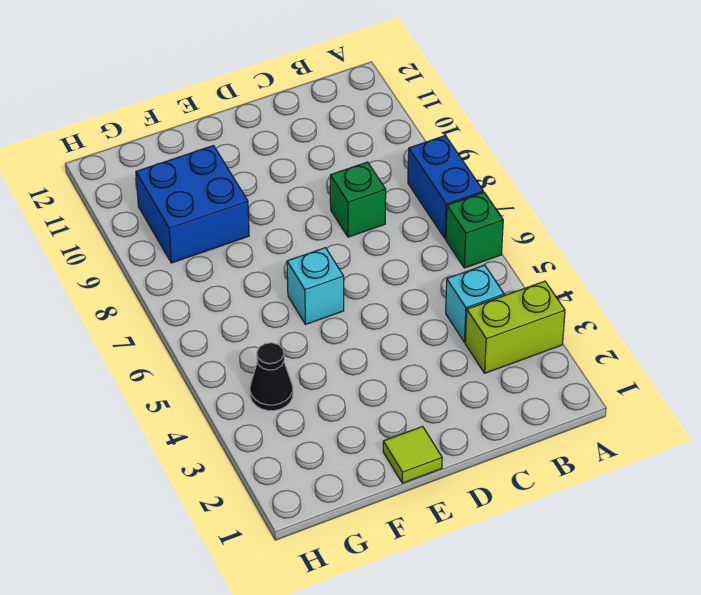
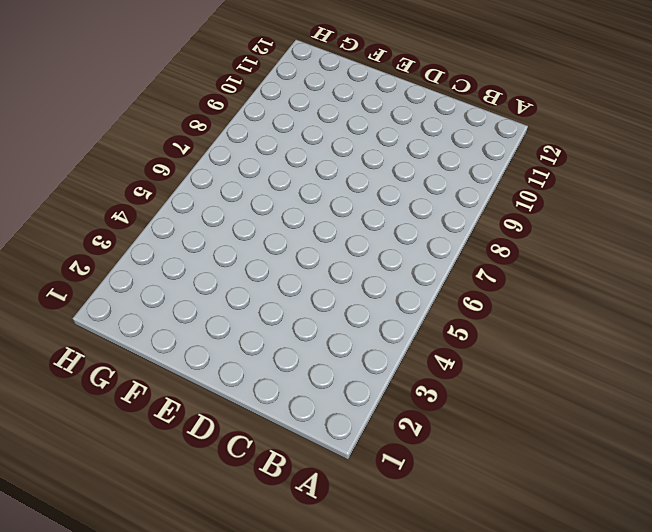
none -> lime brick A3:B3 level 1
none -> green brick A6 level 1

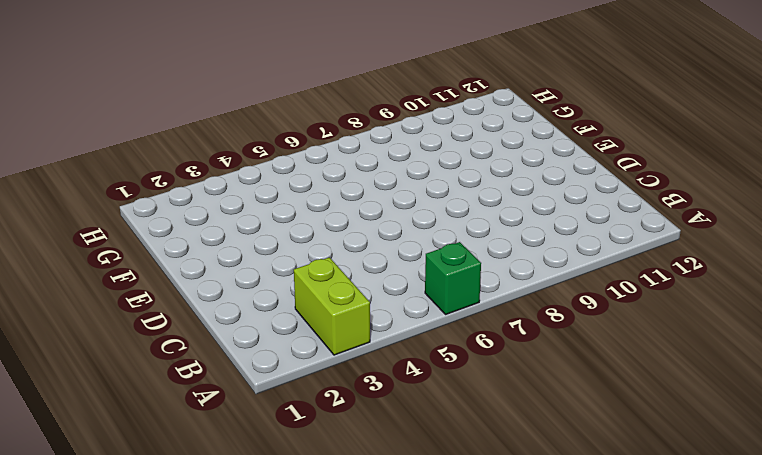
none -> blue brick A7:A8 level 1
none -> cyan brick B4 level 1

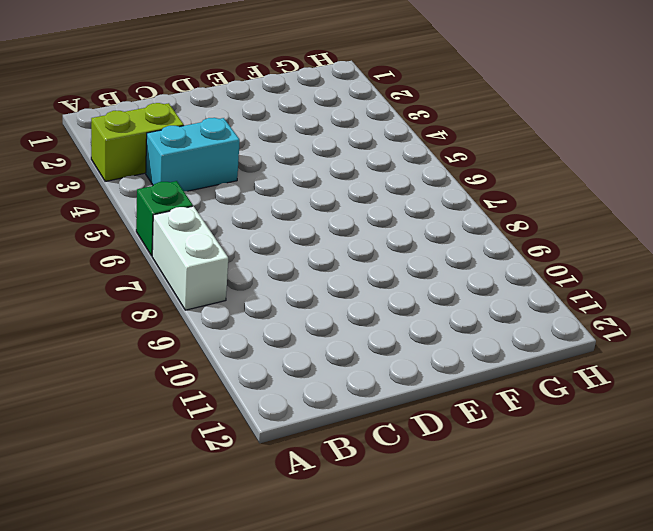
white brick A7:A8 level 1 -> blue brick A7:A8 level 1
cyan brick B4:C4 level 1 -> cyan brick B4 level 1
none -> green brick C8 level 1
none -> lime tile E1 level 1

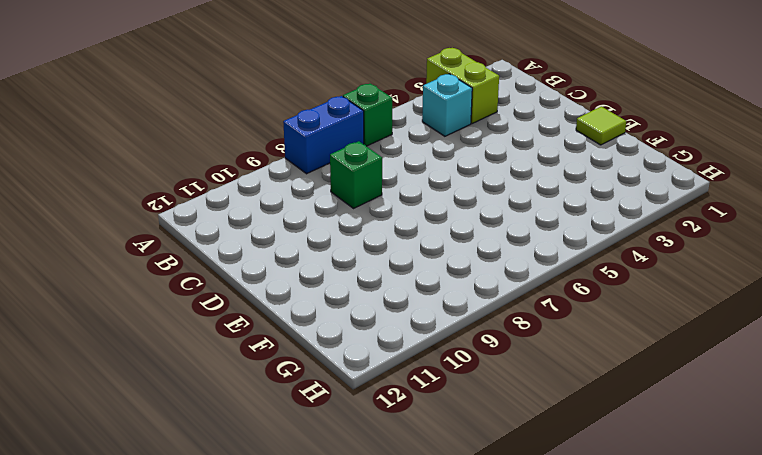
none -> cyan brick E6 level 1
none -> blue brick F9:G10 level 1

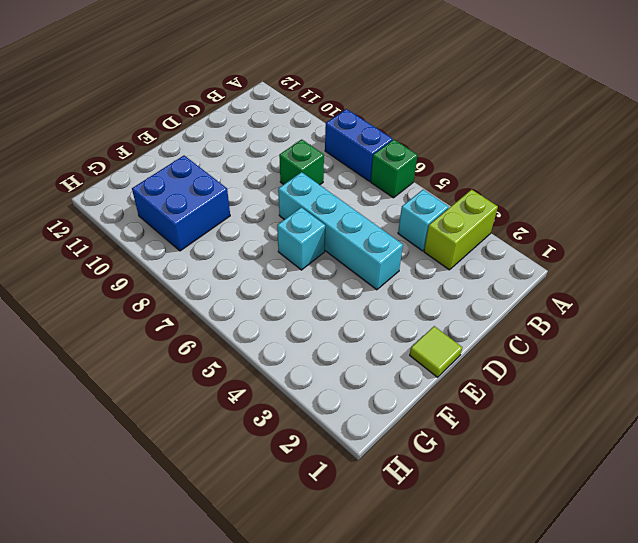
cyan brick D4:D7 level 1 -> none
none -> black cone G4 level 1

